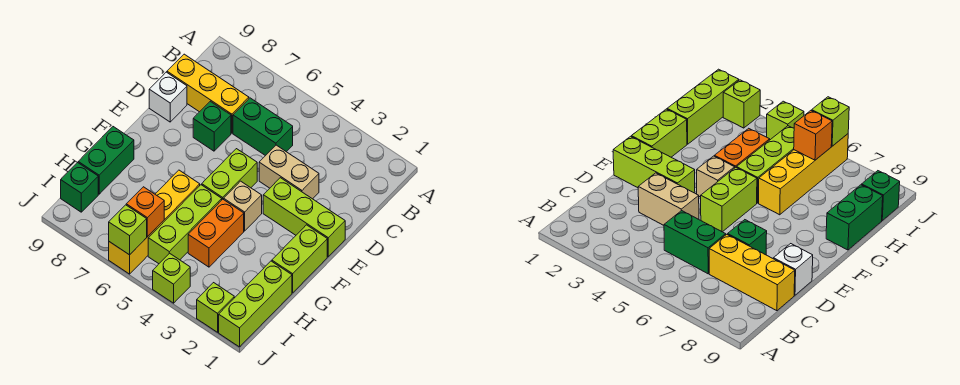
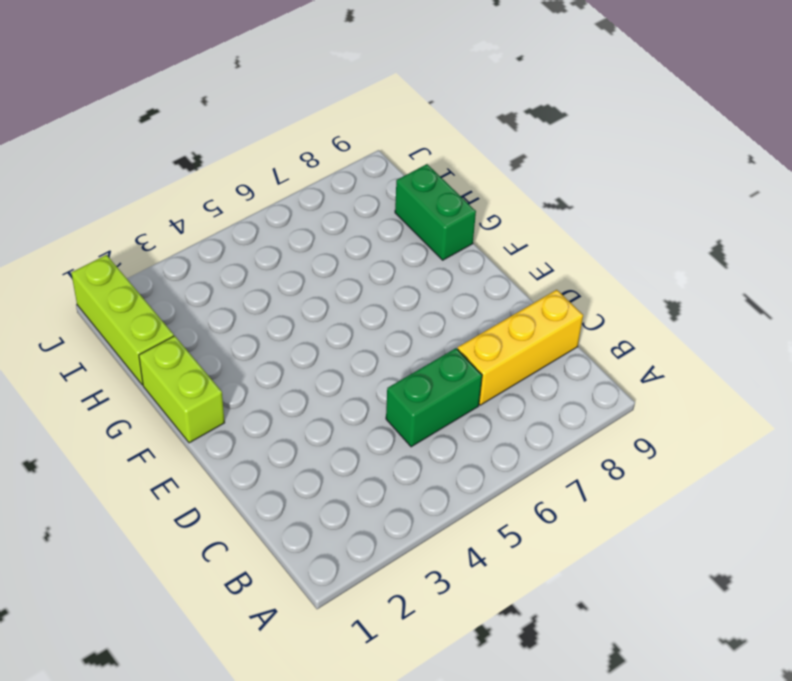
none -> tan brick D3:D4 level 1
none -> green brick D7 level 1
none -> white brick D9 level 1

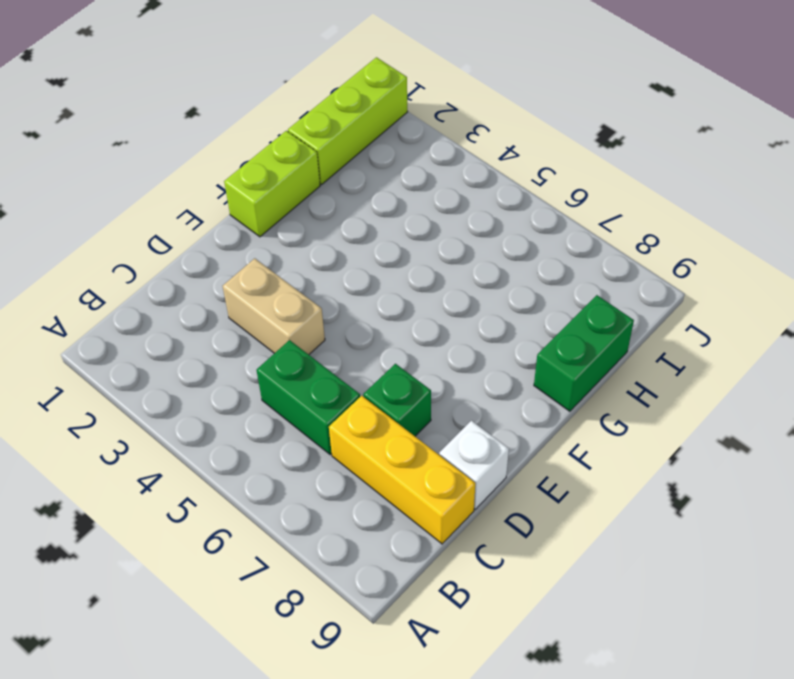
none -> lime brick E1:E3 level 1
none -> lime brick E5:F5 level 1
none -> tan brick F4 level 1

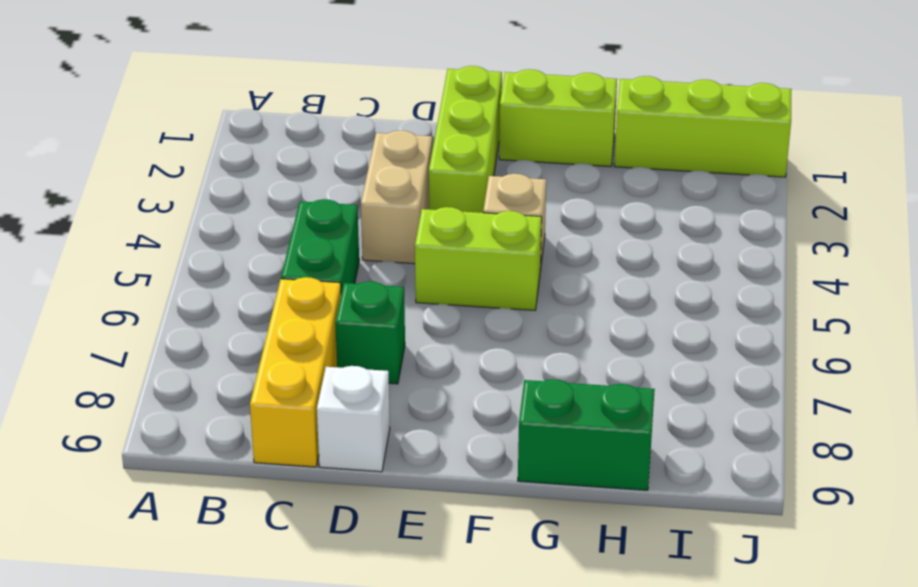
none -> orange brick G4:H4 level 1
none -> lime brick G5:I5 level 1
none -> yellow brick G6:J6 level 1

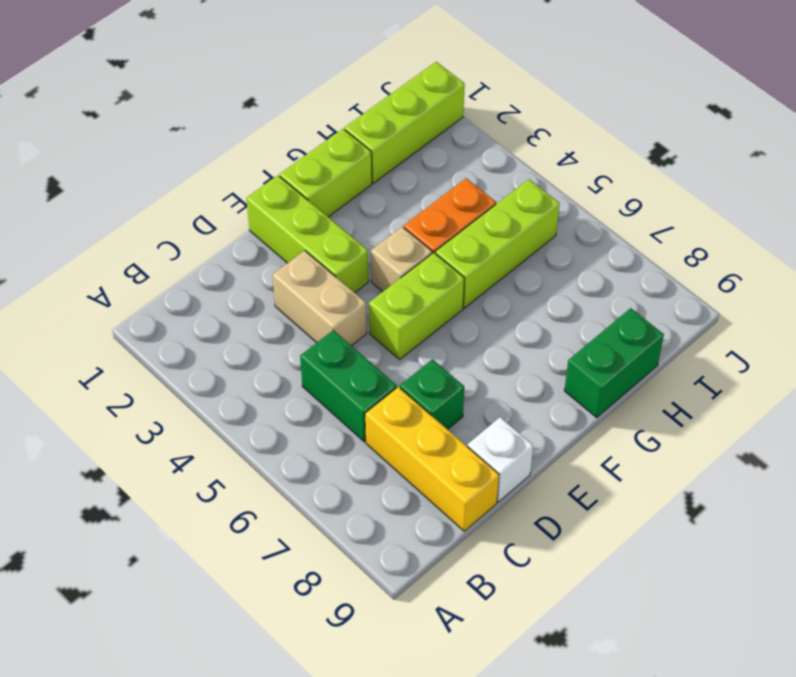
none -> yellow brick G6:J6 level 1
none -> green brick I9 level 1
none -> lime brick J2 level 1

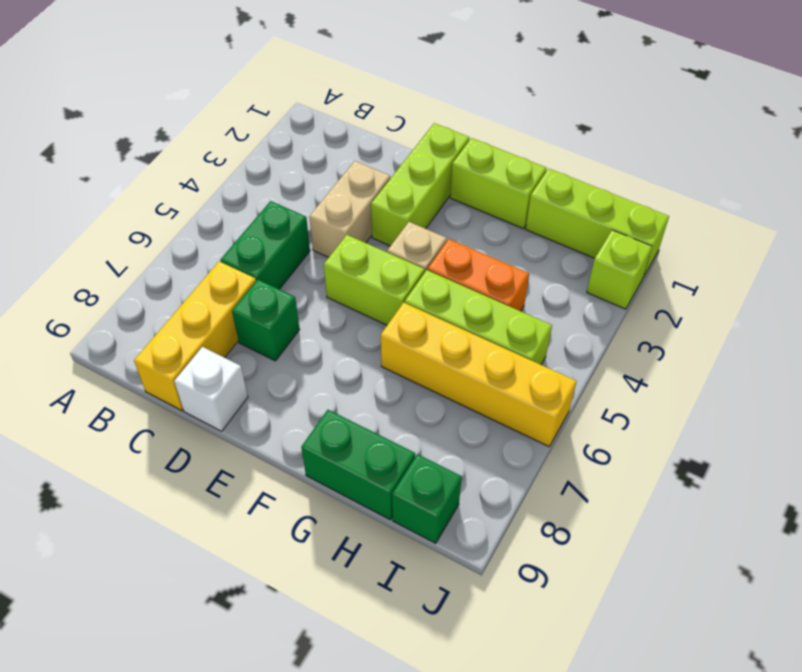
none -> lime brick J4 level 1
none -> orange brick I6 level 2
none -> lime brick J6 level 2

